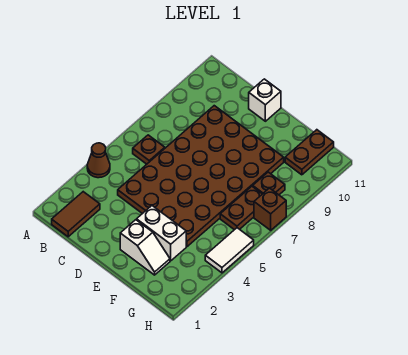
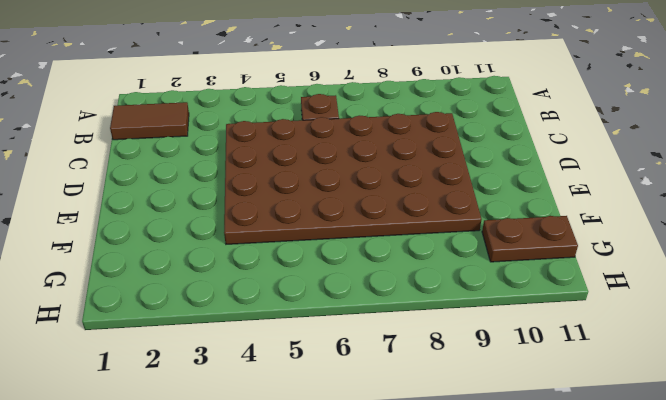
none -> brown cone A4 level 1
none -> white brick D11 level 1
none -> white slope E2:F2 level 1 top E

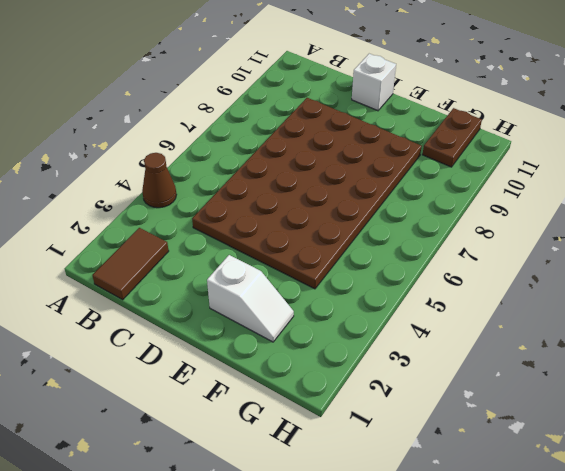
none -> brown plate B6 level 1
none -> white brick E3:F3 level 1
none -> brown plate G6:G7 level 1

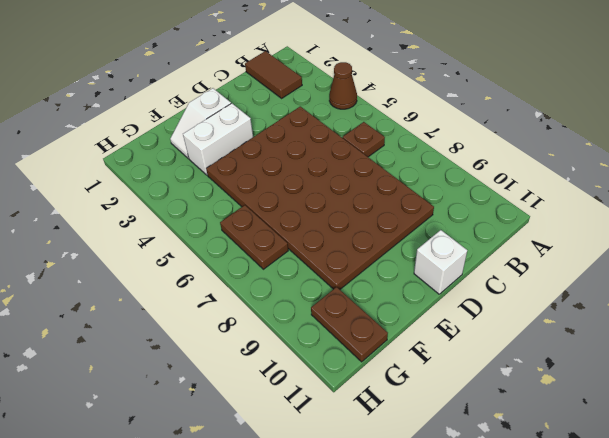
none -> brown plate G8 level 1
none -> white tile H4:H5 level 1
none -> brown brick H7 level 1

